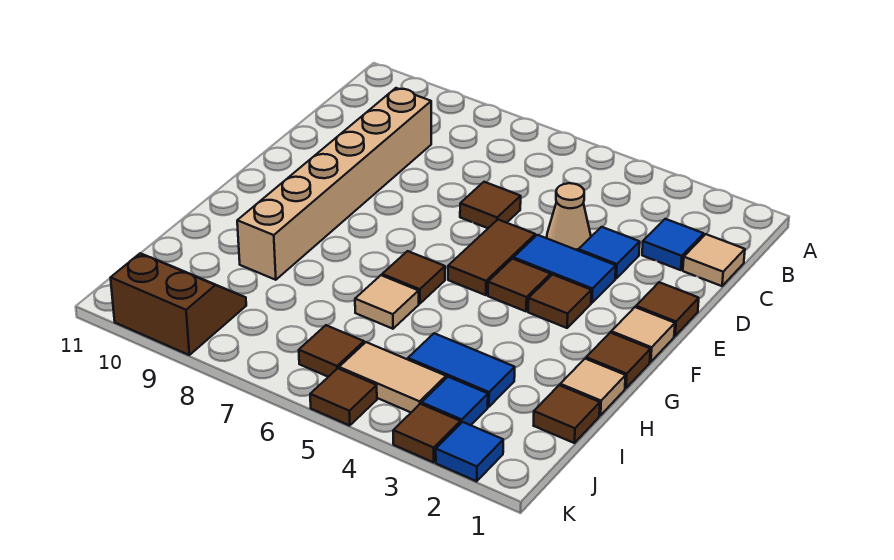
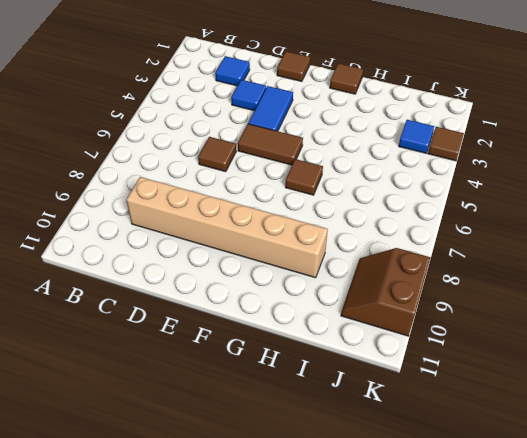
none -> tan tile C1 level 1
none -> tan cone D4 level 1
none -> tan tile F1 level 1

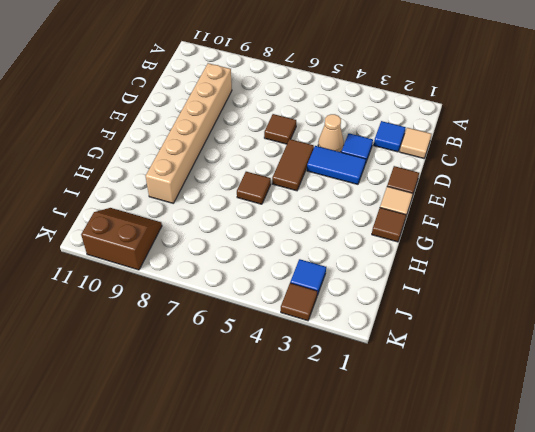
none -> brown tile F3 level 1
none -> brown tile F4 level 1
none -> tan tile H1 level 1

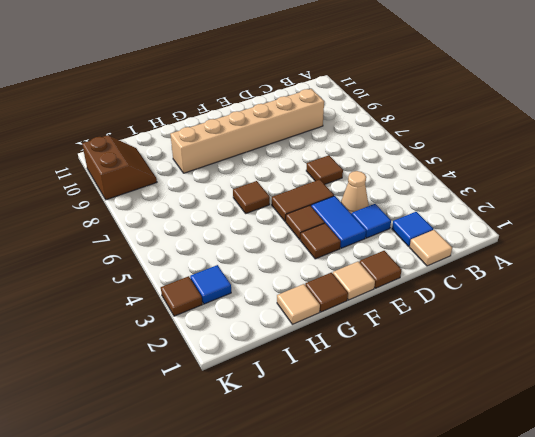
none -> tan tile H6 level 1
none -> brown tile I1 level 1
none -> blue tile I3:I4 level 1

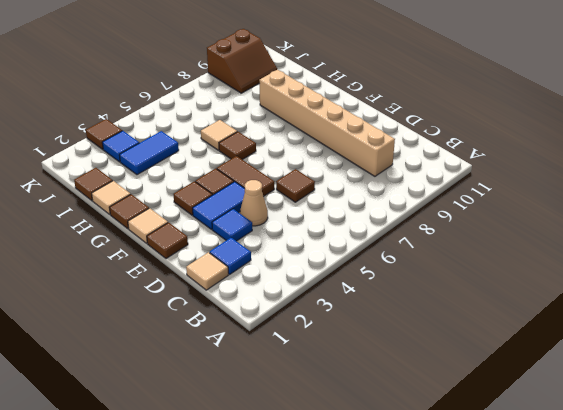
none -> tan tile J4:J5 level 1
none -> brown tile J6 level 1
none -> blue tile K2 level 1

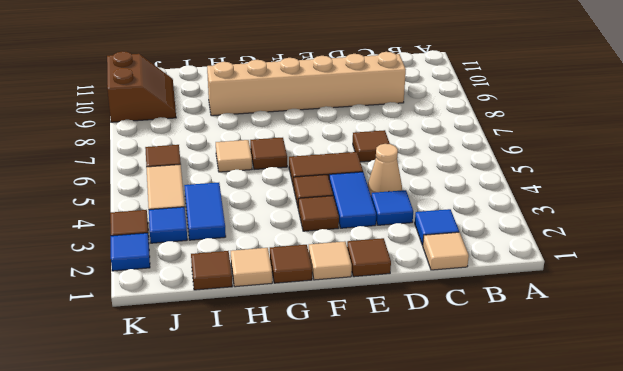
none -> brown tile K5 level 1

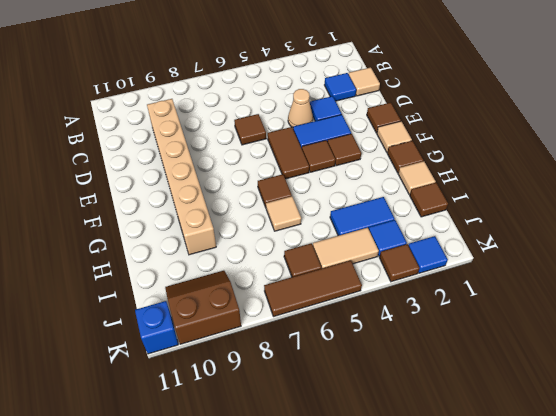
brown tile K5:K7 level 1 -> brown tile K5 level 1
blue brick K11 level 1 -> none

